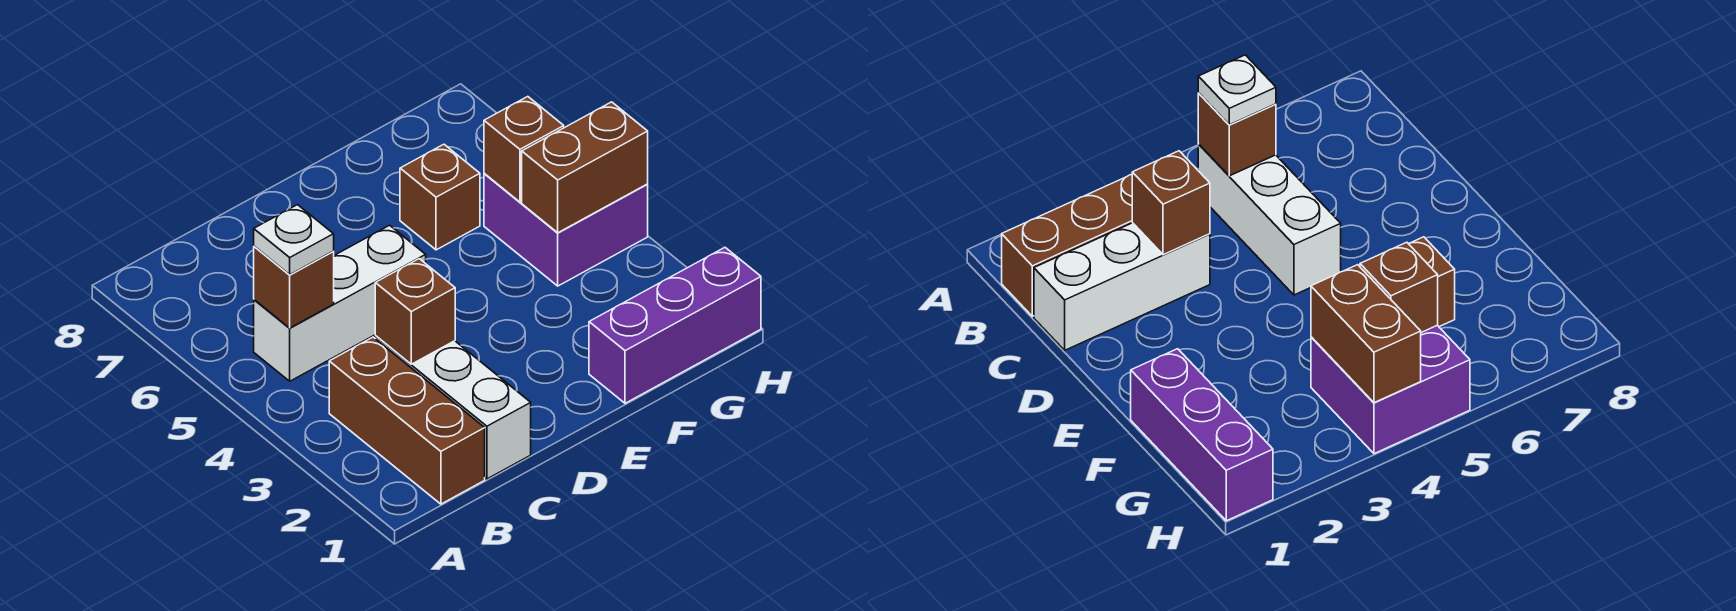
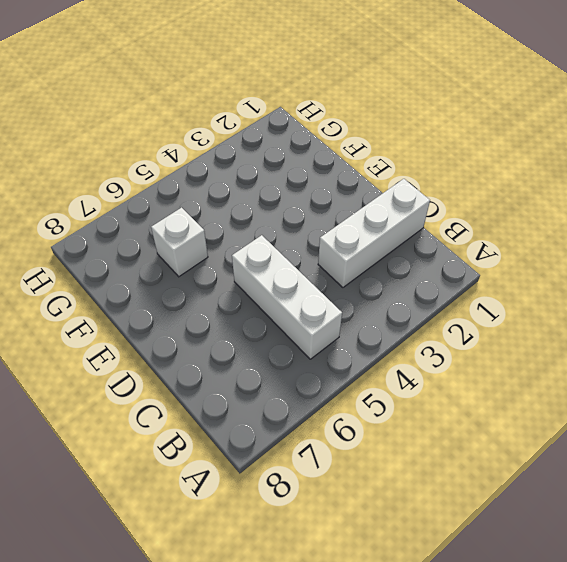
white brick F6 level 1 -> brown brick F6 level 1
none -> brown brick B1:B3 level 1
none -> purple brick F1:H1 level 1

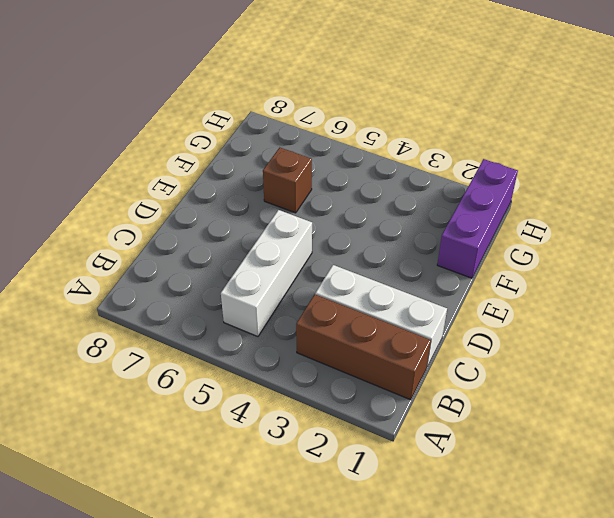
none -> purple brick G4:H5 level 1
none -> brown brick B5 level 2

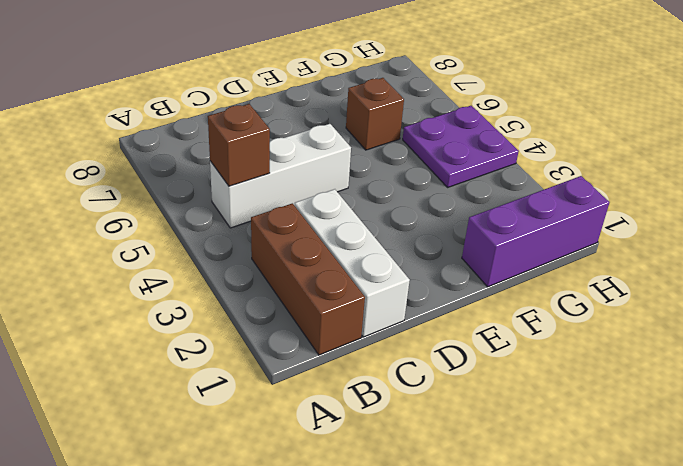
purple plate G4:H5 level 1 -> purple brick G4:H5 level 1
none -> brown brick C3 level 2
none -> brown brick G4:H4 level 2

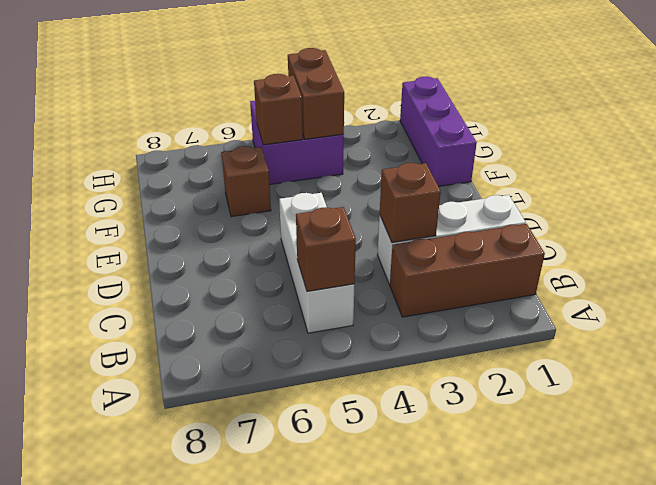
none -> white plate B5 level 3

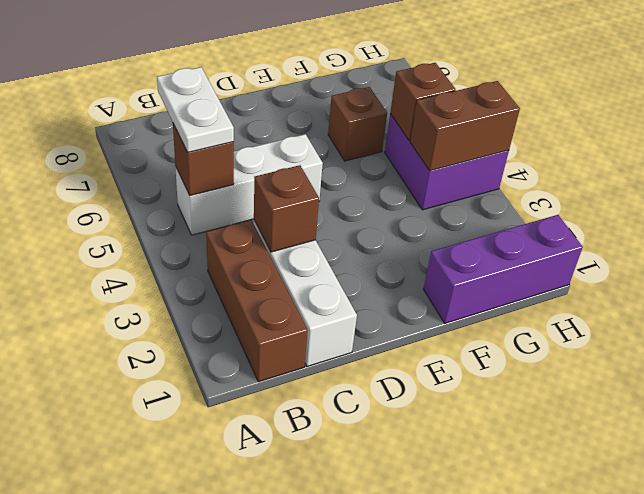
white plate B5:B6 level 3 -> white plate B5 level 3

